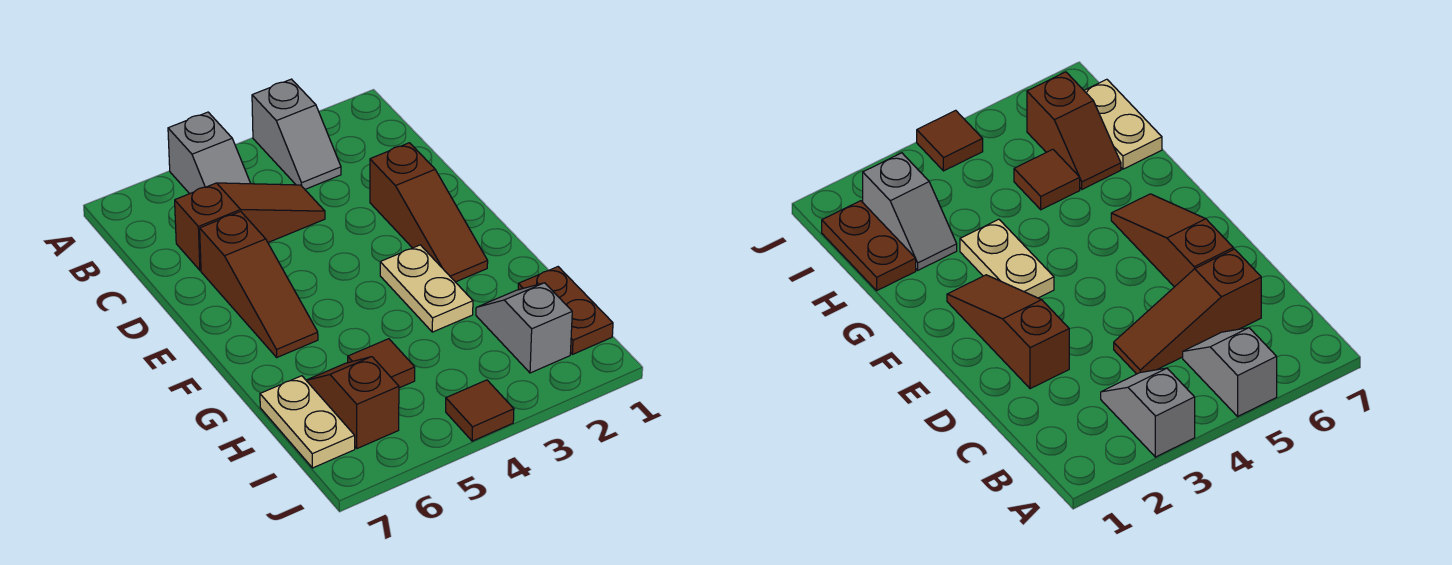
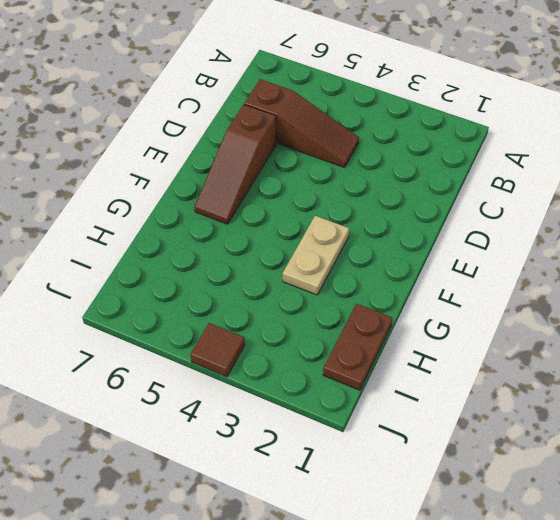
none -> grey slope A3:B3 level 1 top A
none -> grey slope A5:B5 level 1 top A
none -> brown slope D2:F2 level 1 top D

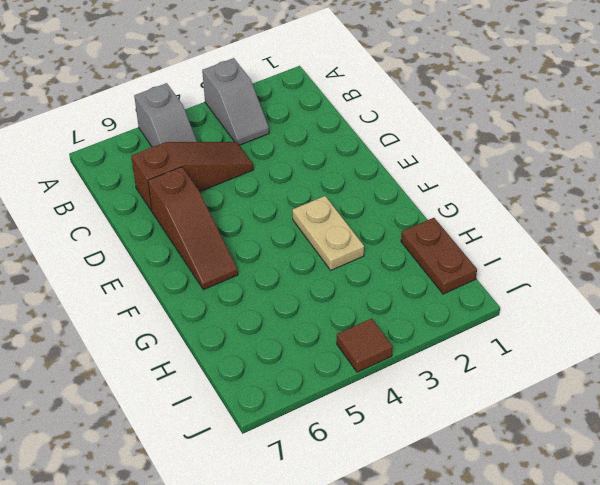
none -> brown slope D2:F2 level 1 top D
none -> grey slope H2:I2 level 1 top I
none -> brown tile H5 level 1

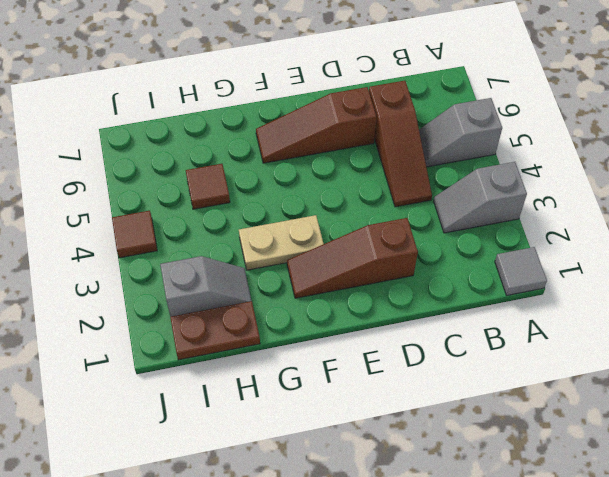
grey tile A1 level 1 -> none
none -> brown slope H6:I6 level 1 top I
none -> tan plate H7:I7 level 1

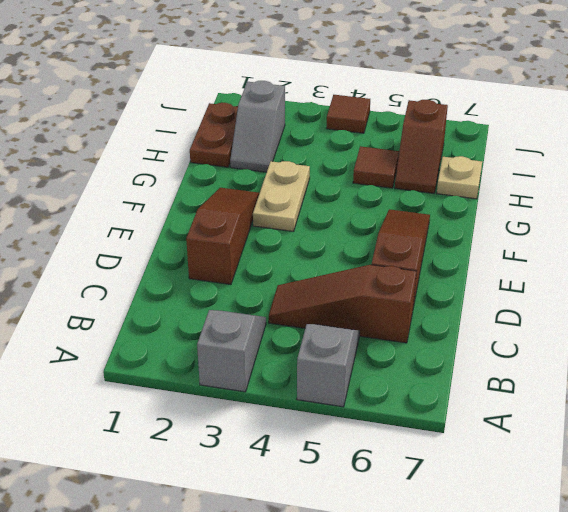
tan plate H7 level 1 -> tan plate H7:I7 level 1

